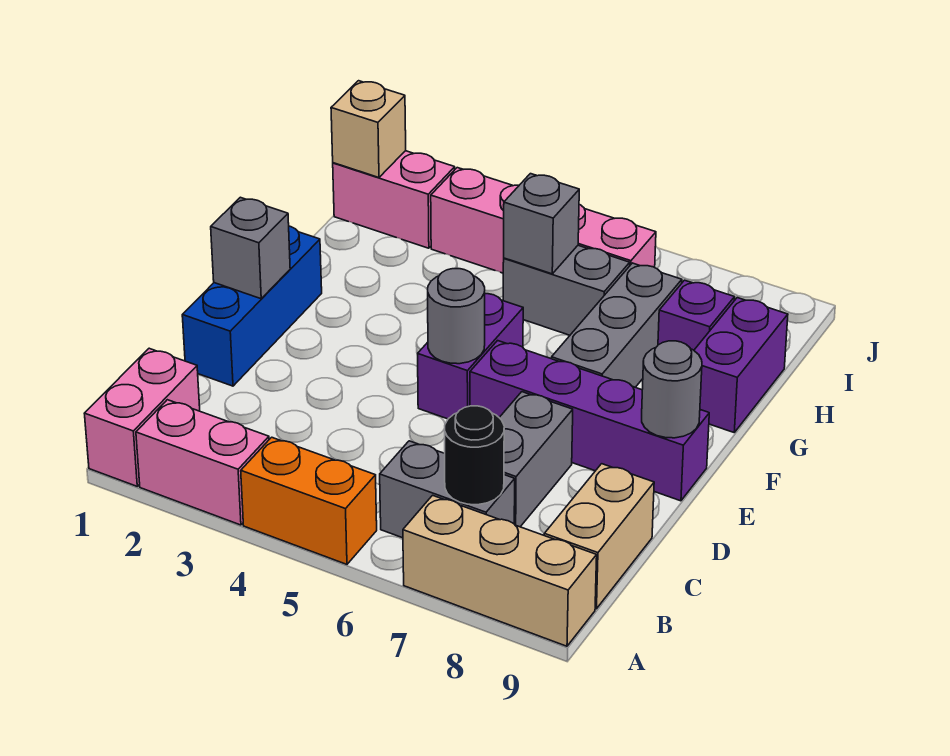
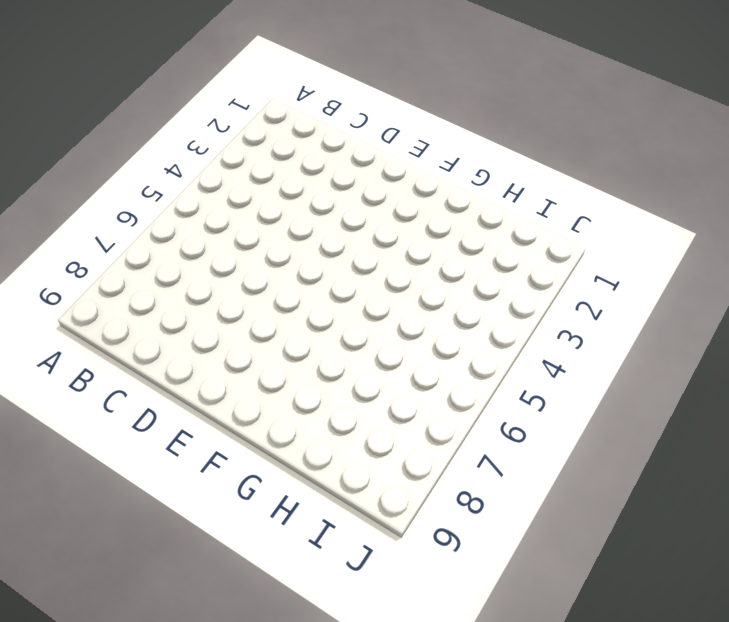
none -> pink brick A1:B1 level 1
none -> pink brick A2:A3 level 1
none -> orange brick A4:A5 level 1

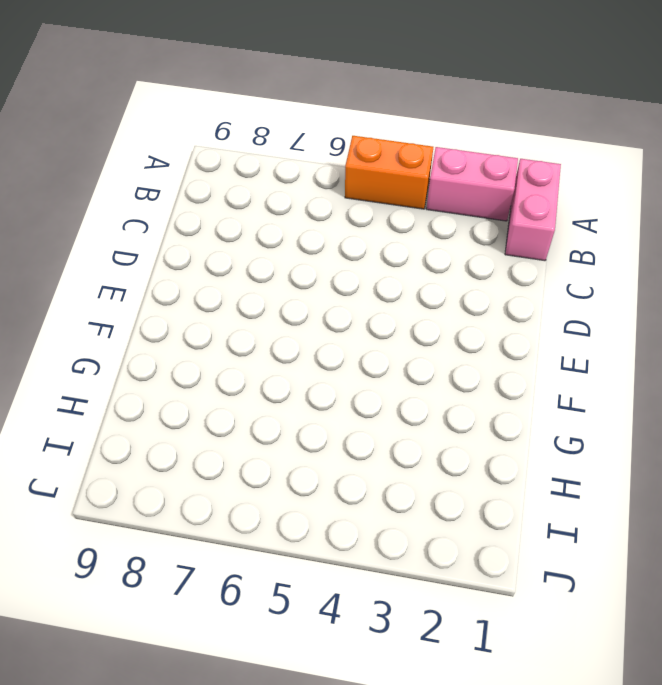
none -> tan brick A7:A9 level 1
none -> grey brick B6:B7 level 1
none -> tan brick B9:C9 level 1

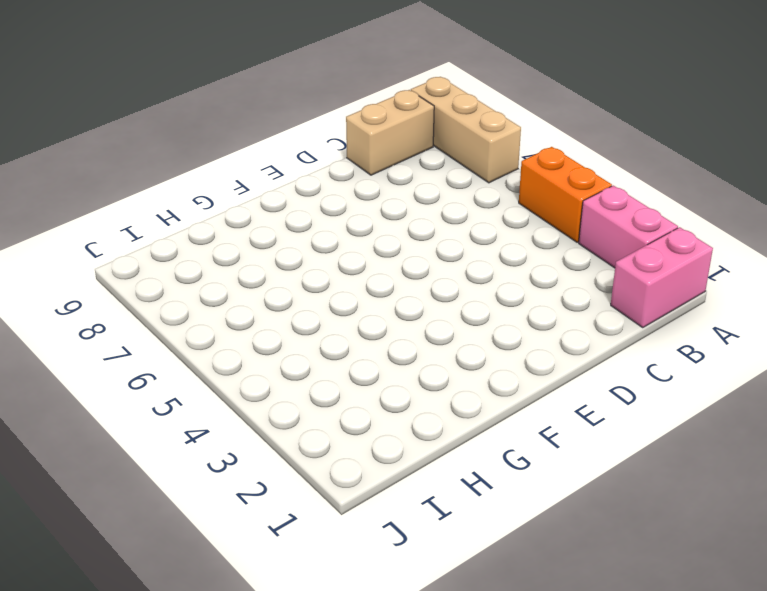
none -> grey brick B6:B7 level 1
none -> grey brick C7:D7 level 1
none -> blue brick D1:F1 level 1

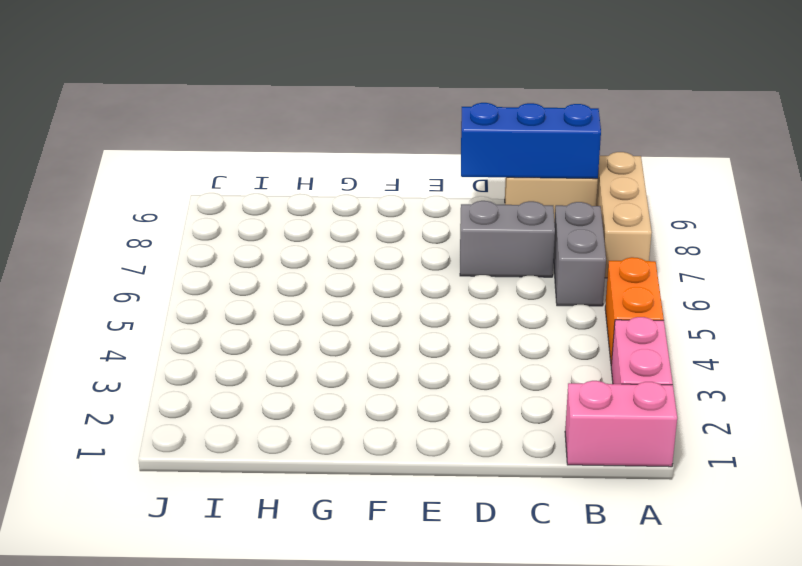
blue brick B9:D9 level 2 -> blue brick D1:F1 level 1
none -> purple brick E5:F5 level 1
none -> purple brick E6:E9 level 1
none -> grey brick F7:H7 level 1

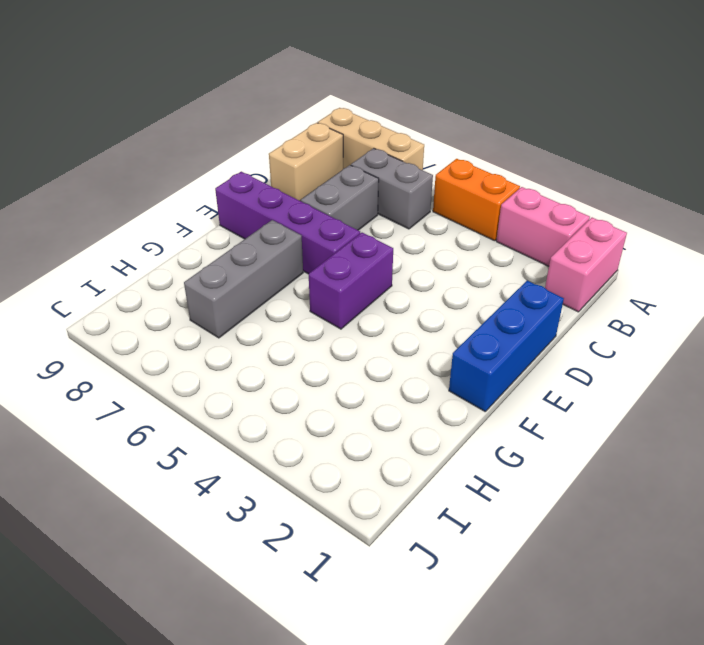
none -> purple brick G9:H9 level 1
none -> grey brick H5:H6 level 1
none -> purple brick H8 level 1

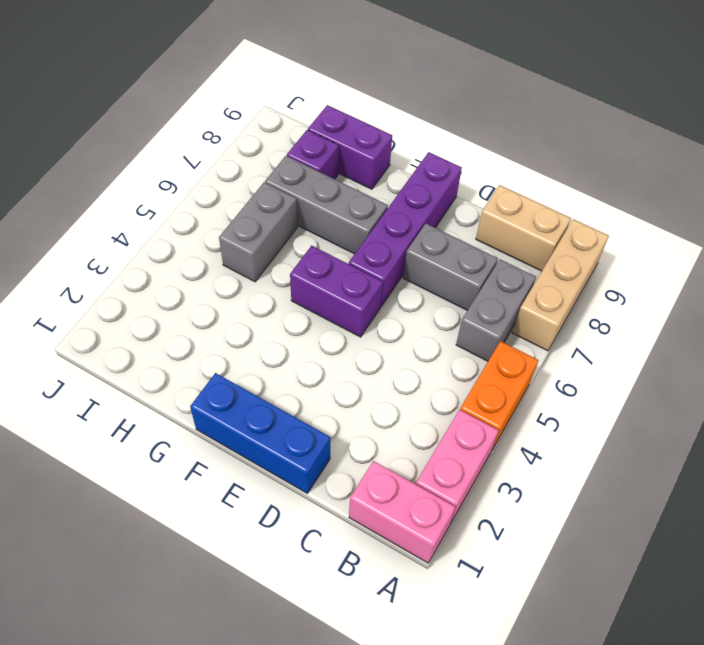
none -> pink brick I1:I2 level 1
none -> pink brick I3:I6 level 1
none -> black round brick B7 level 2

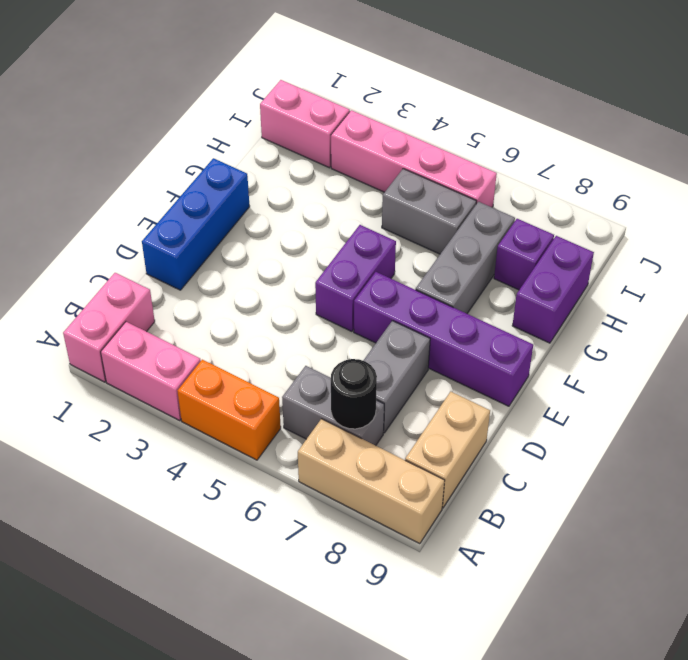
none -> grey brick E1 level 2
none -> grey round brick E5 level 2
none -> grey round brick E9 level 2

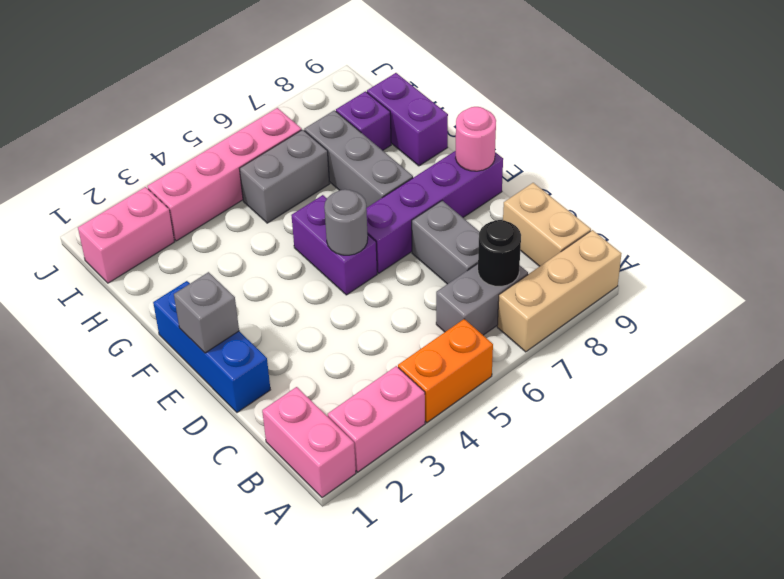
pink round brick E9 level 2 -> grey round brick E9 level 2
none -> grey brick H5 level 2
none -> tan brick I1 level 2

